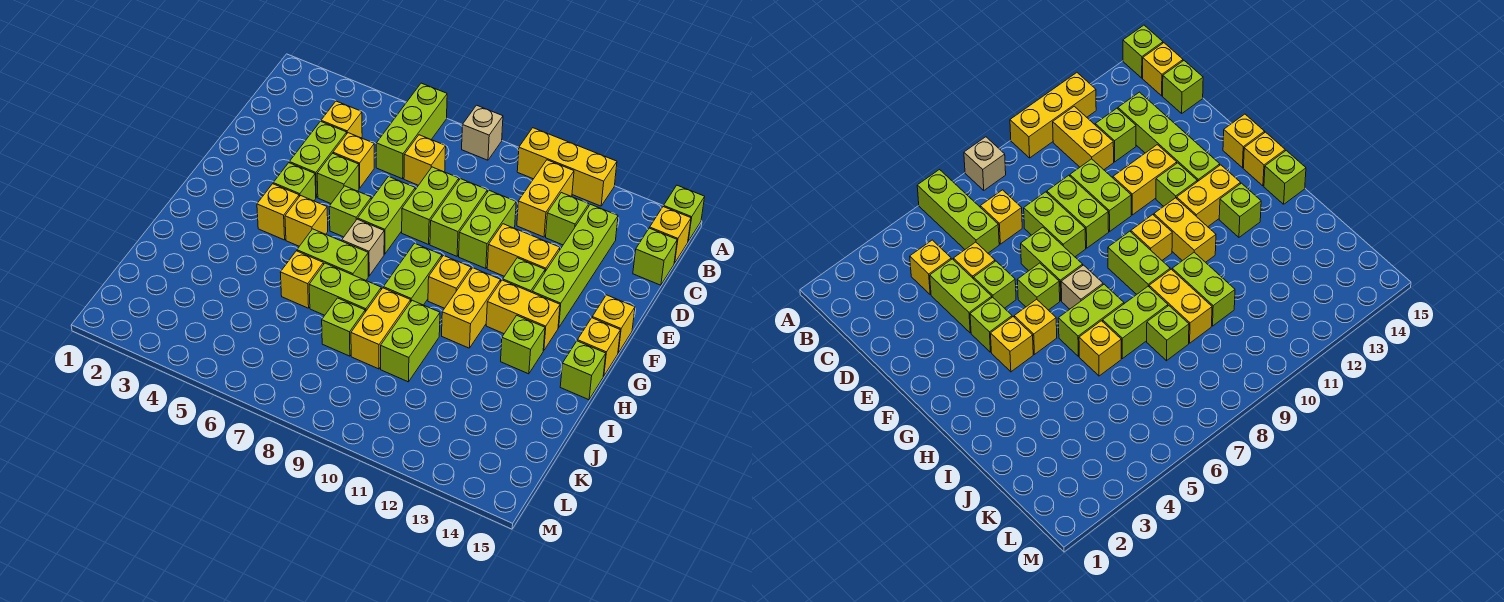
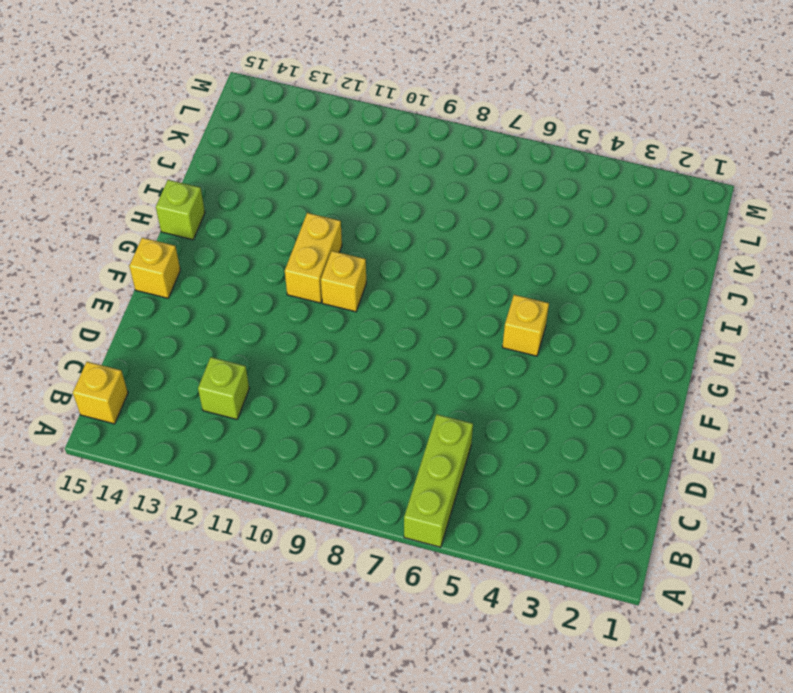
none -> tan brick A8 level 1
none -> yellow brick A10:A12 level 1
none -> lime brick A15 level 1
none -> yellow brick B11:C11 level 1

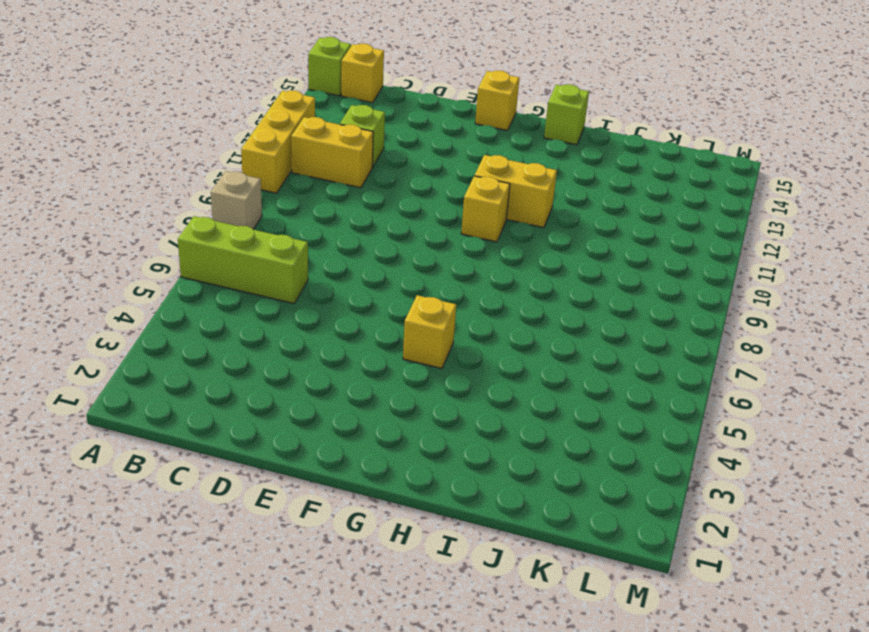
none -> yellow brick C4 level 1
none -> yellow brick C7 level 1
none -> lime brick C13:F13 level 1
none -> lime brick C15 level 1

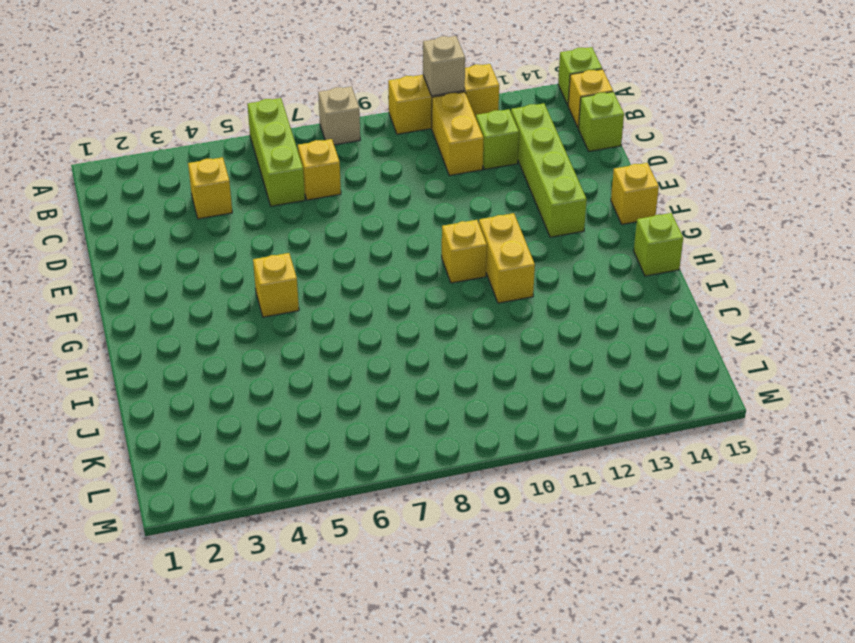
tan brick A11 level 2 -> tan brick G7 level 1
none -> lime brick D4:E4 level 1
none -> yellow brick D5 level 1
none -> lime brick D8:E8 level 1
none -> lime brick D9:E9 level 1

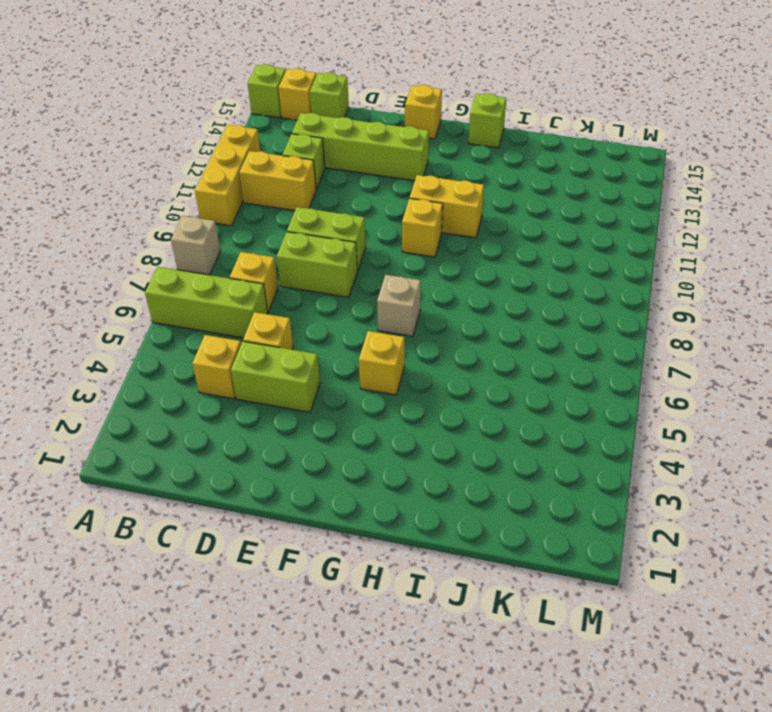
none -> lime brick D10:E10 level 1
none -> lime brick E5 level 1
none -> lime brick E7:F7 level 1
none -> yellow brick E11:E12 level 1

